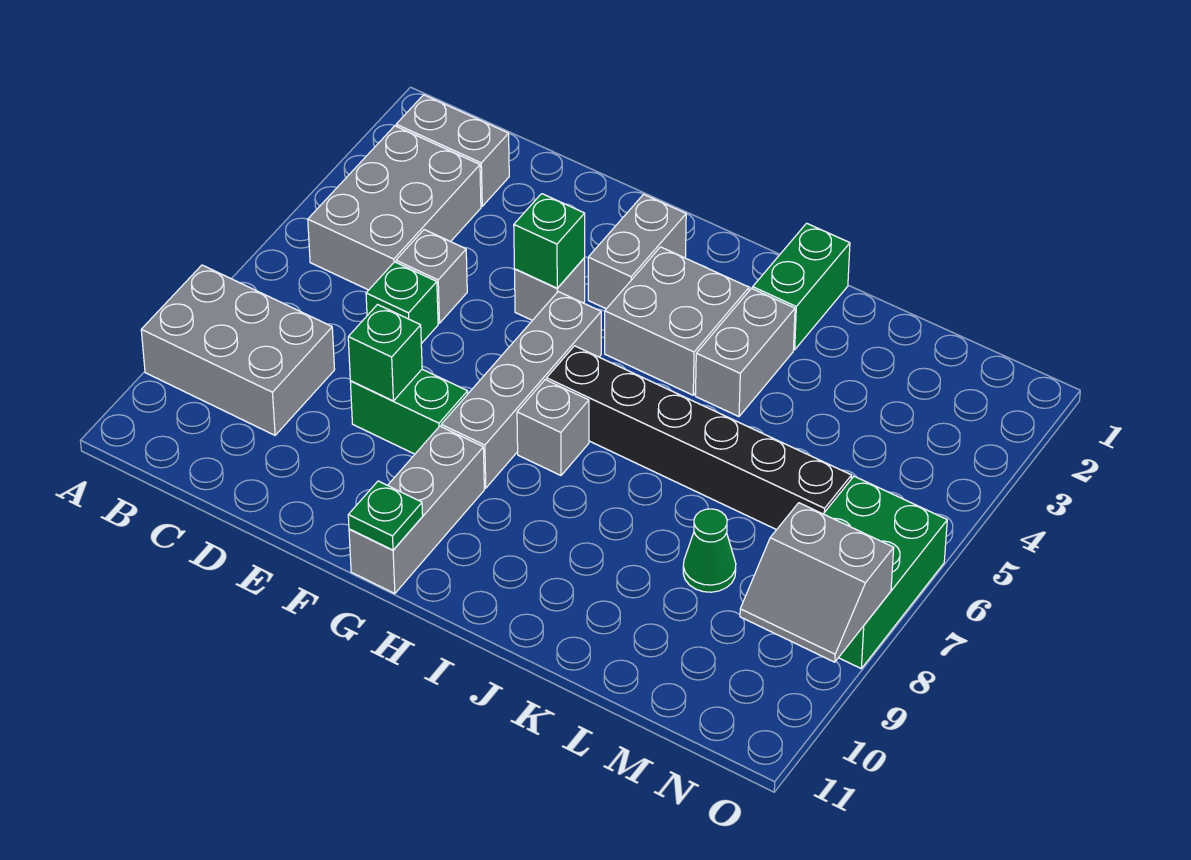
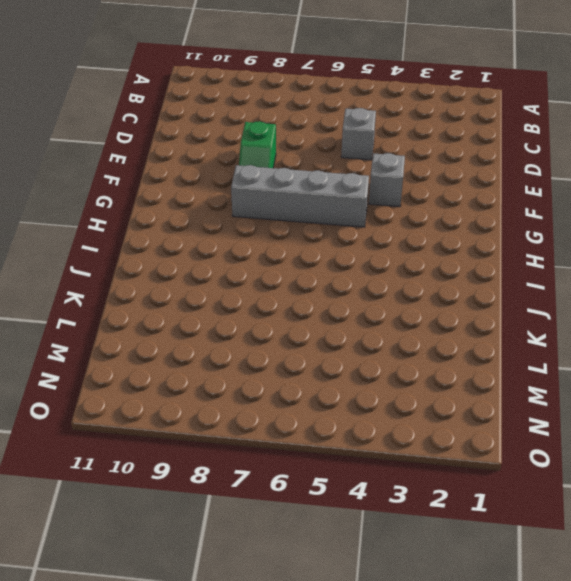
green slope E8:F8 level 1 top E -> green brick E8:F8 level 1
none -> grey brick A8:C9 level 1
none -> grey brick B2:C2 level 1
none -> grey brick B3:C5 level 1

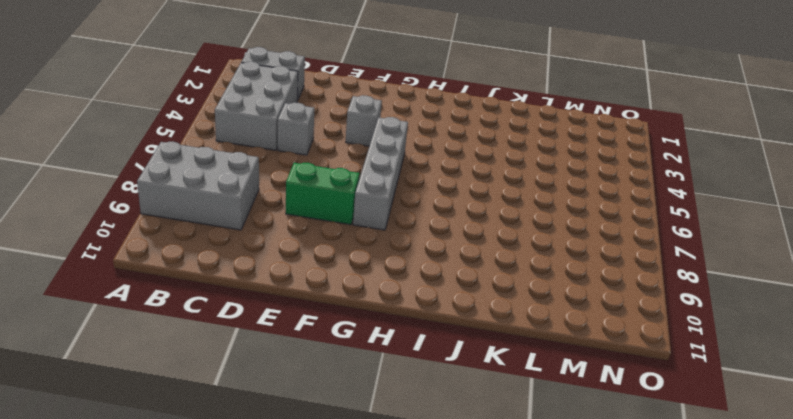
none -> green brick D6 level 1
none -> grey brick G2:G3 level 1
none -> grey brick G9:G11 level 1

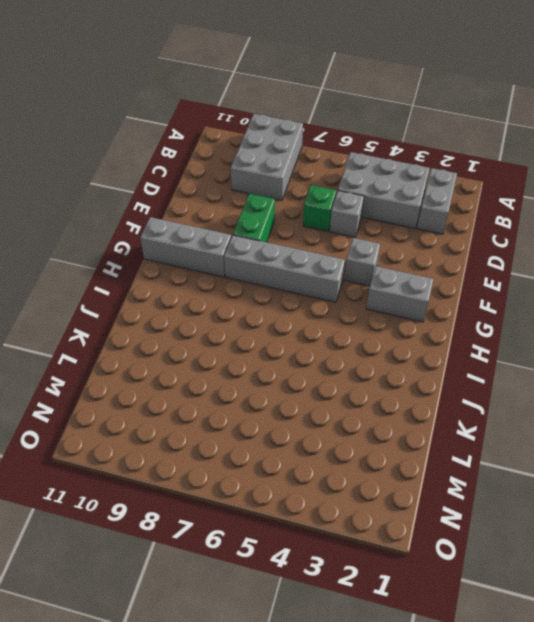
none -> grey brick H3:I4 level 1
none -> black brick H6:M6 level 1
none -> grey brick H7 level 1

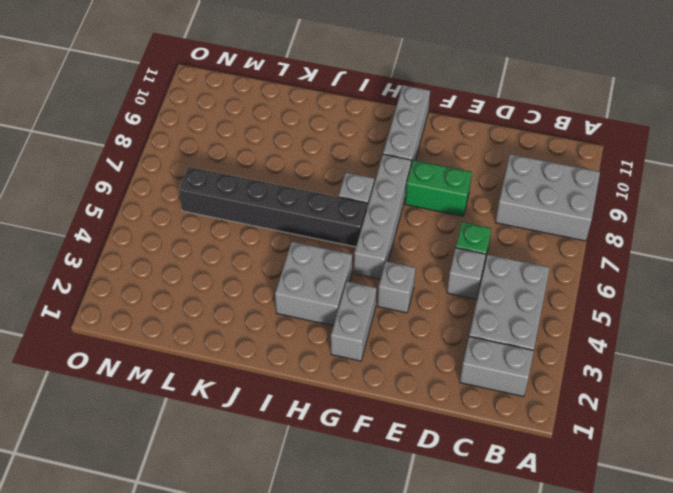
none -> green brick J1:J2 level 1
none -> grey brick J3:J4 level 1
none -> green cone L8 level 1

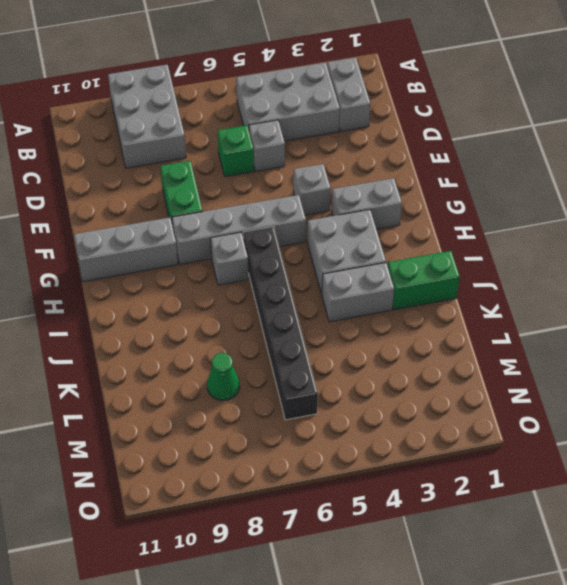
none -> green brick N6:O8 level 1
none -> green brick E8 level 2
none -> green brick F4 level 2

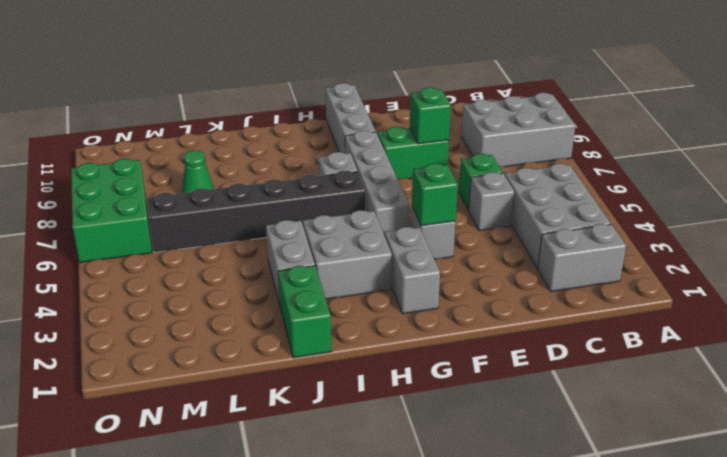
none -> green plate G11 level 2
none -> grey slope N8:O9 level 2 top 8

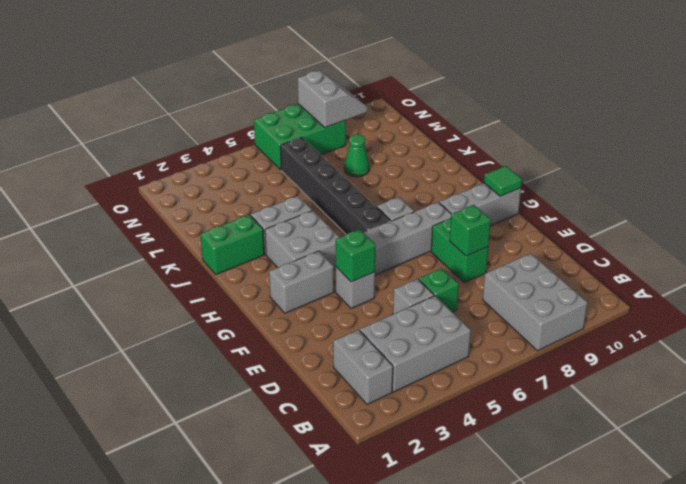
green tile G11 level 2 -> green plate G11 level 2

